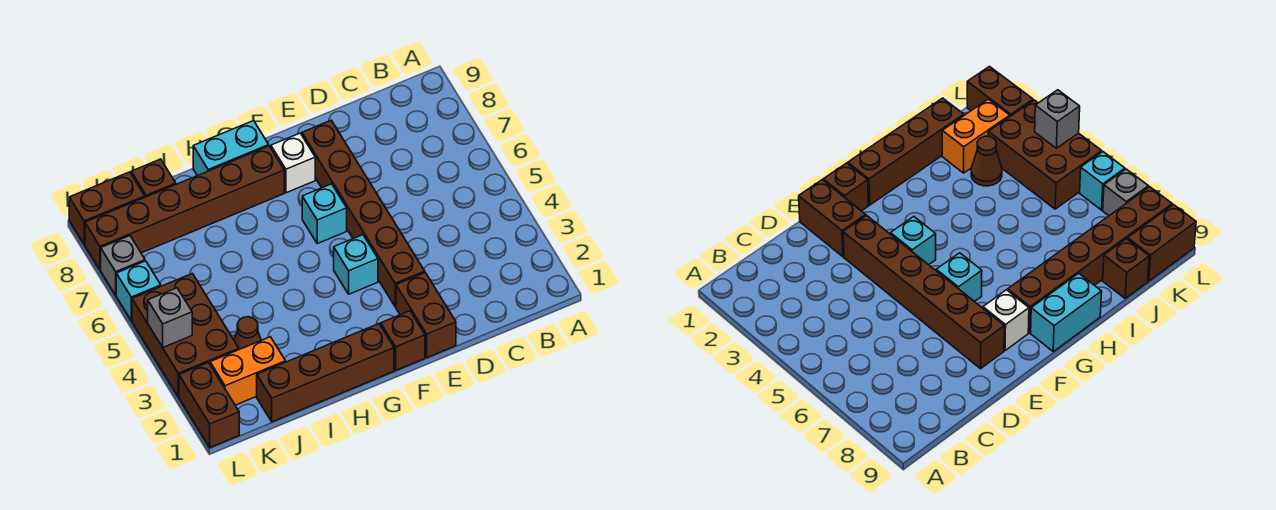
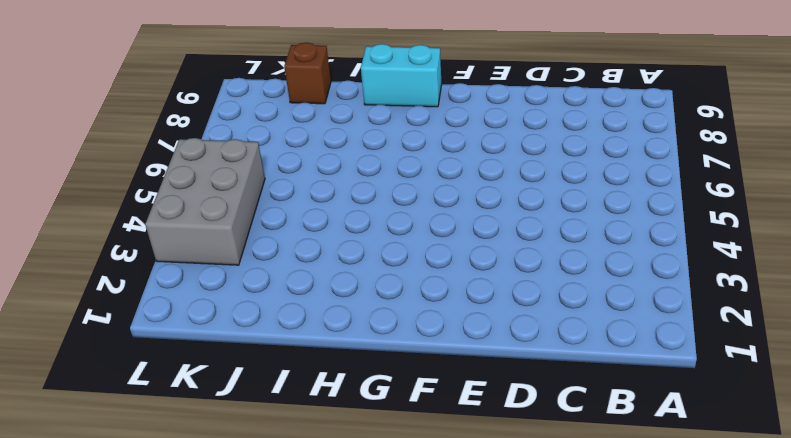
grey brick K3:L5 level 1 -> brown brick K3:L5 level 1
none -> brown brick E1:E2 level 1
none -> brown brick E3:E8 level 1
none -> brown brick F1 level 1

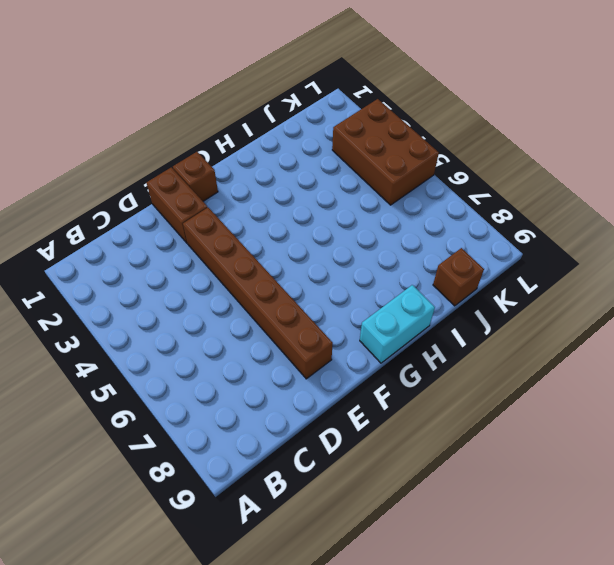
none -> cyan brick F4 level 1
none -> cyan brick F6 level 1
none -> white brick F8 level 1

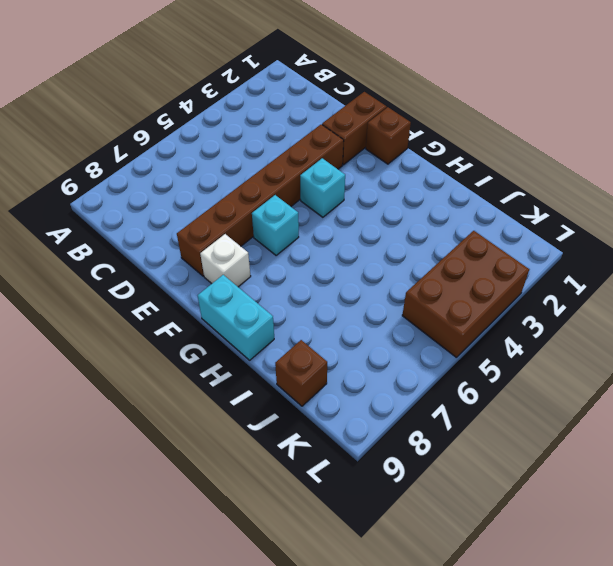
none -> brown brick G1:J1 level 1
none -> brown brick G8:L8 level 1
none -> orange brick J2:K2 level 1

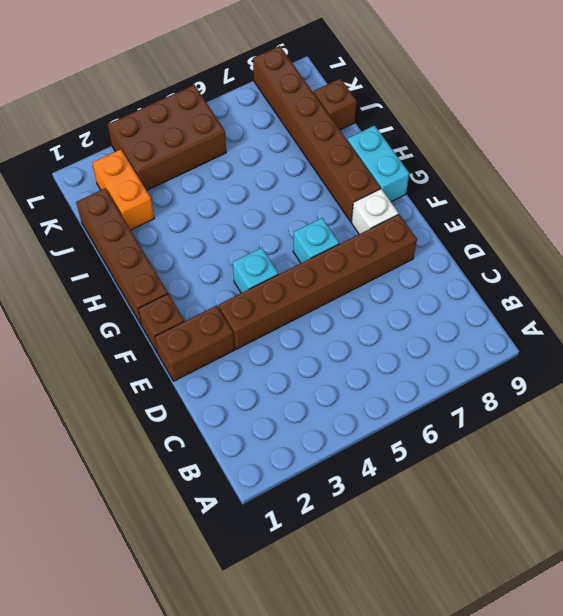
none -> brown cone J3 level 1
none -> brown brick K9:L9 level 1
none -> brown brick L1:L2 level 1

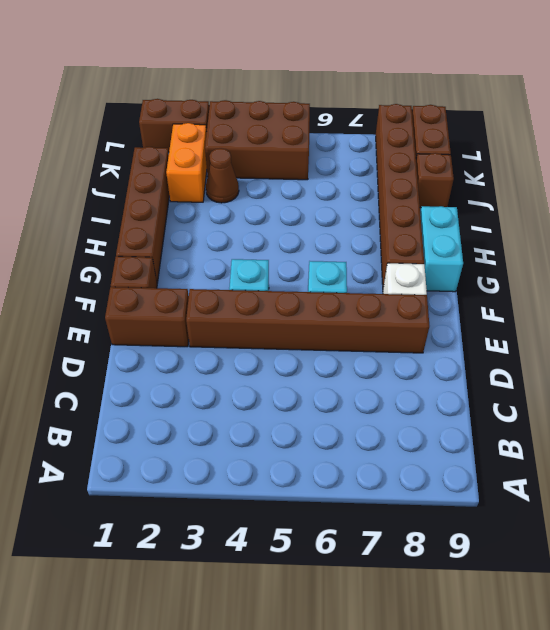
none -> cyan brick L6 level 1
none -> grey brick L7 level 1
none -> grey brick L4 level 2

